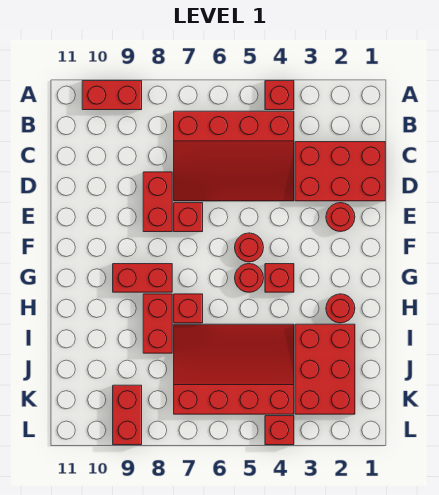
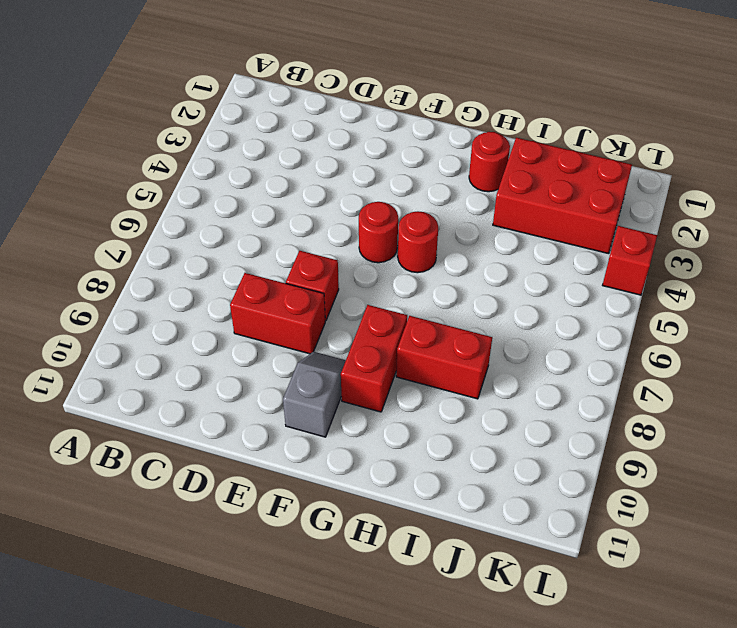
grey slope F9:F10 level 1 top 10 -> none
none -> red brick A4 level 1
none -> red brick A9:A10 level 1
none -> red slope B4:D7 level 1 top B

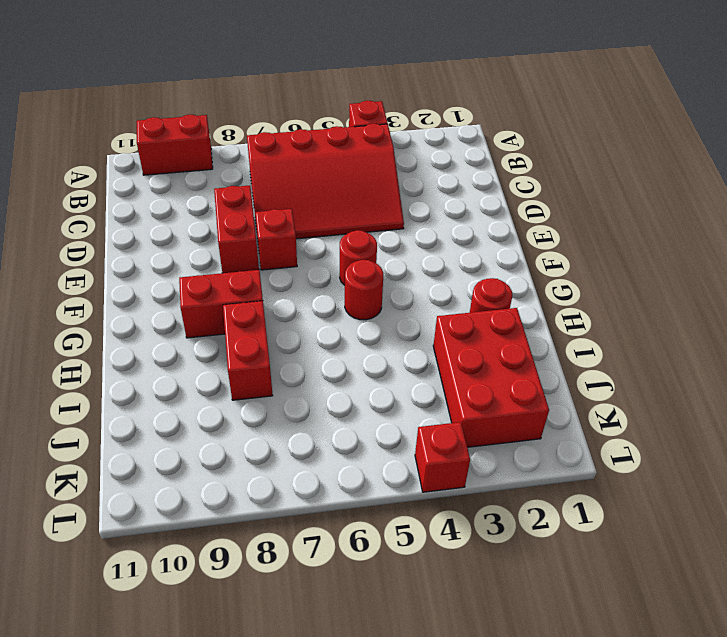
none -> red brick C1:D3 level 1
none -> red round brick E2 level 1
none -> red brick G4 level 1

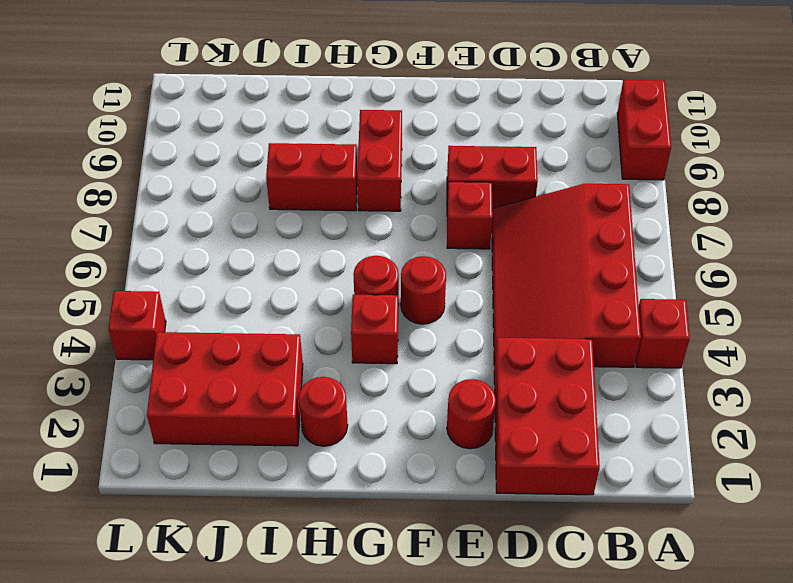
none -> red brick H7 level 1
none -> red slope I4:K7 level 1 top K
none -> red brick K9:L9 level 1

